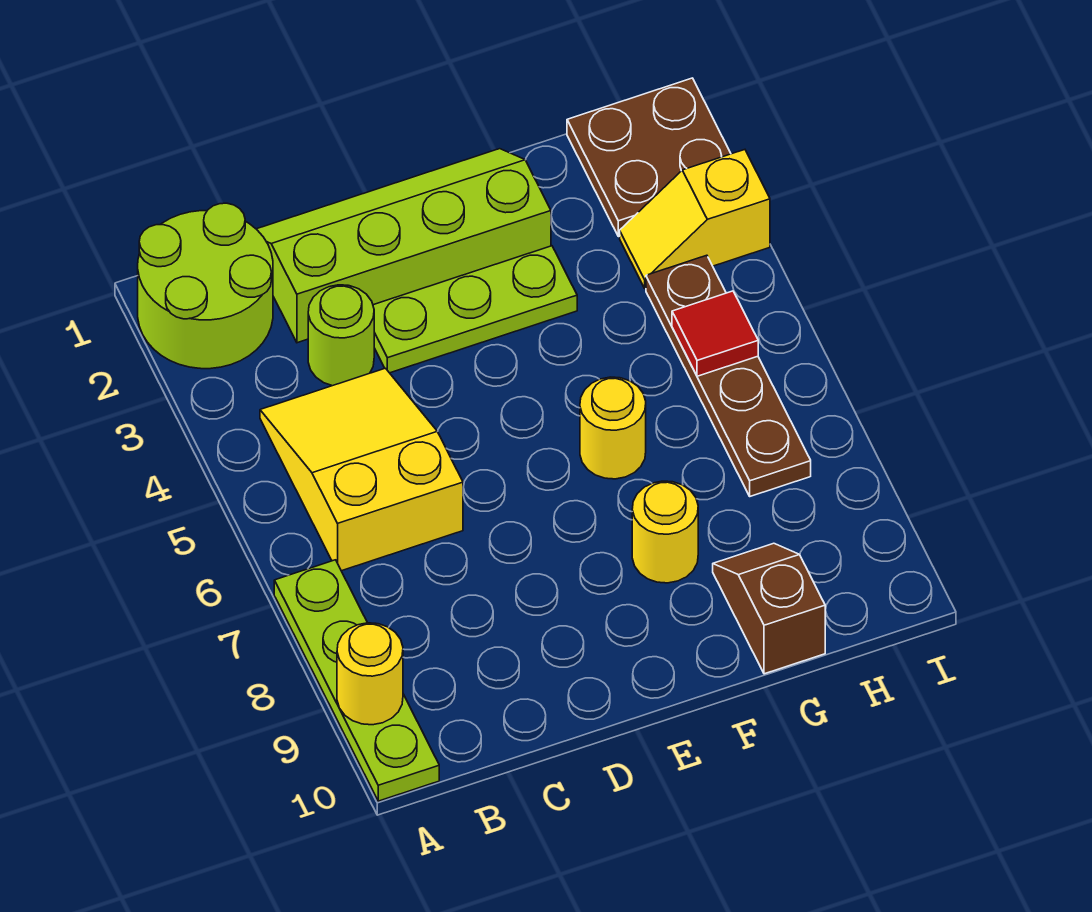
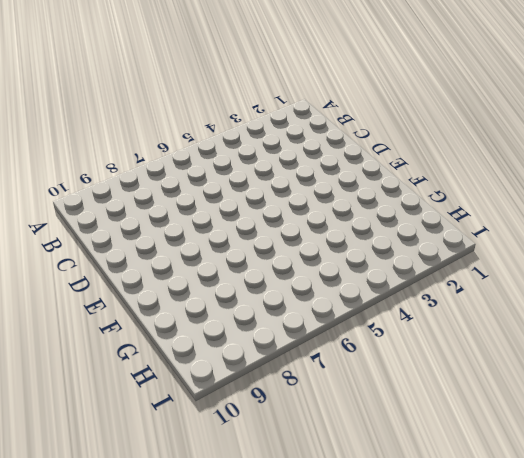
none -> lime round brick A1:B2 level 1
none -> lime plate A7:A10 level 1
none -> yellow slope B4:C6 level 1 top 6

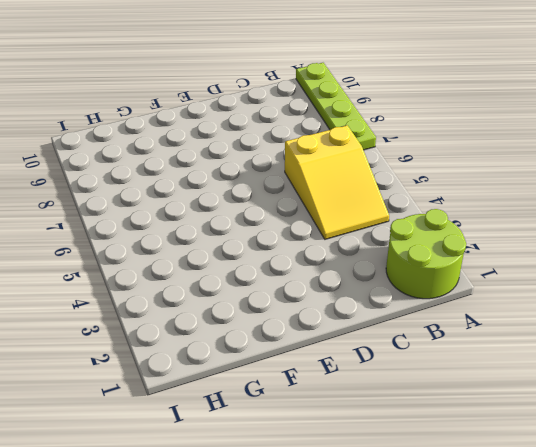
none -> lime slope C1:F2 level 1 top 2
none -> lime round brick C3 level 1
none -> lime plate D3:F3 level 1

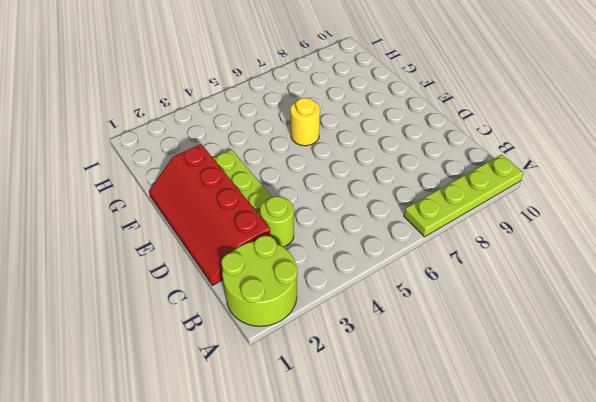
red slope C1:F2 level 1 top 2 -> lime slope C1:F2 level 1 top 2
none -> yellow slope B4:C6 level 1 top 6
none -> yellow round brick F8 level 1
none -> brown slope G9:G10 level 1 top 10

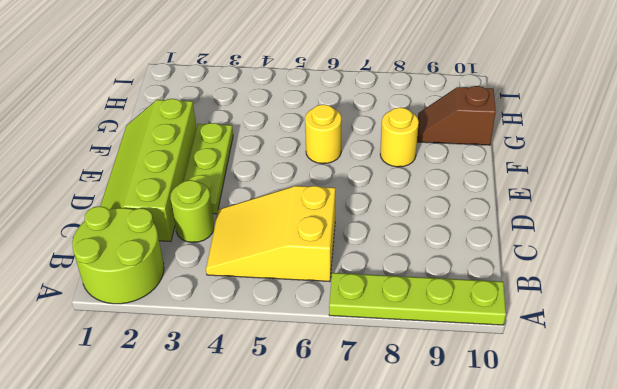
none -> brown plate H1:I2 level 1
none -> yellow slope H3:I3 level 1 top I
none -> brown plate H4:H7 level 1

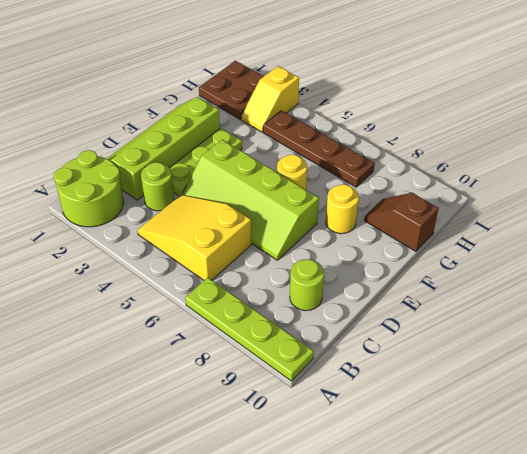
lime round brick C9 level 1 -> none
lime slope D4:E7 level 1 top E -> none
none -> yellow round brick A9 level 2
none -> red tile H5 level 2

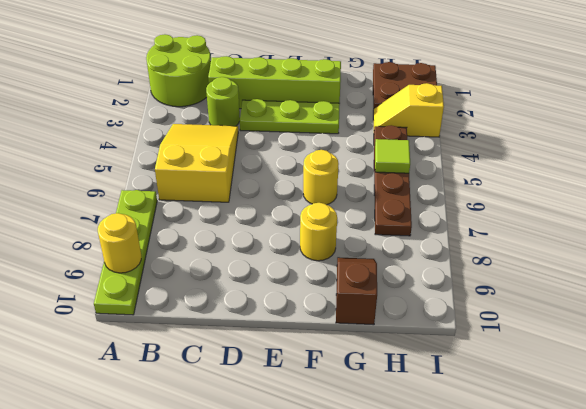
lime tile H5 level 2 -> red tile H5 level 2

